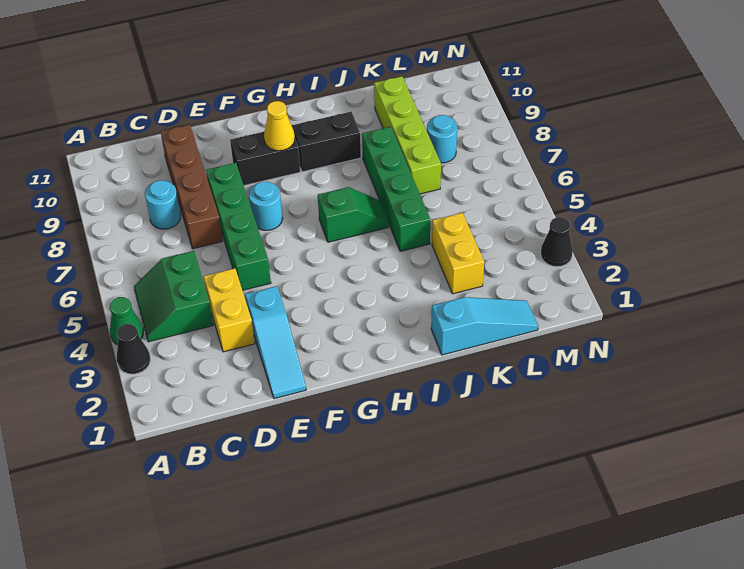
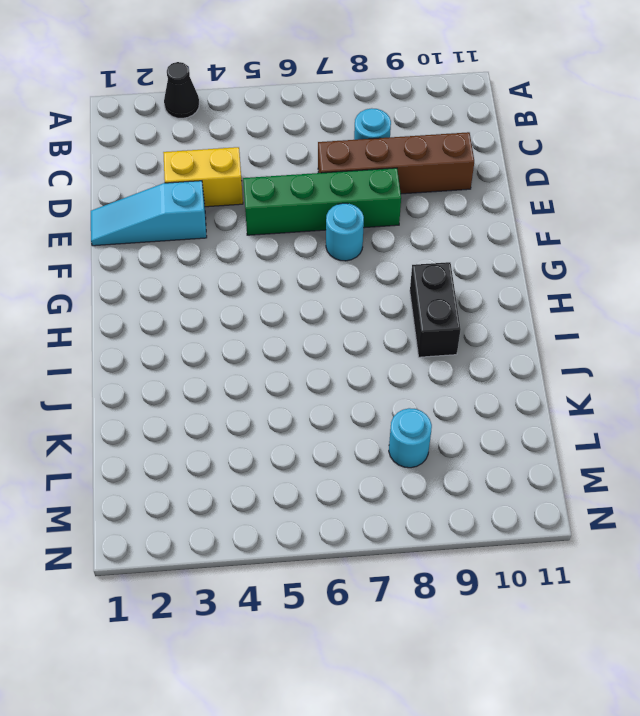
none -> green cone A4 level 1
none -> green slope B4:C5 level 1 top C
none -> black brick F9:G9 level 1

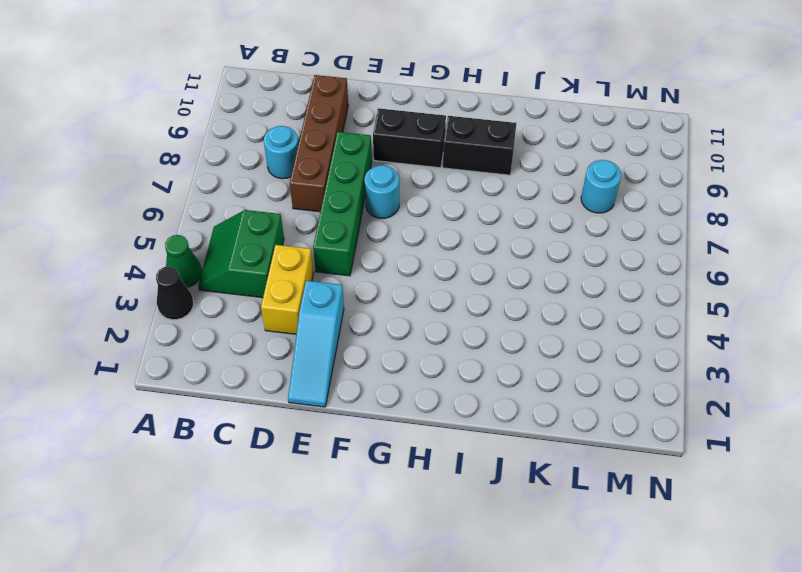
none -> green slope H6:I6 level 1 top H
none -> cyan slope J1:L1 level 1 top J
none -> green brick J5:J8 level 1

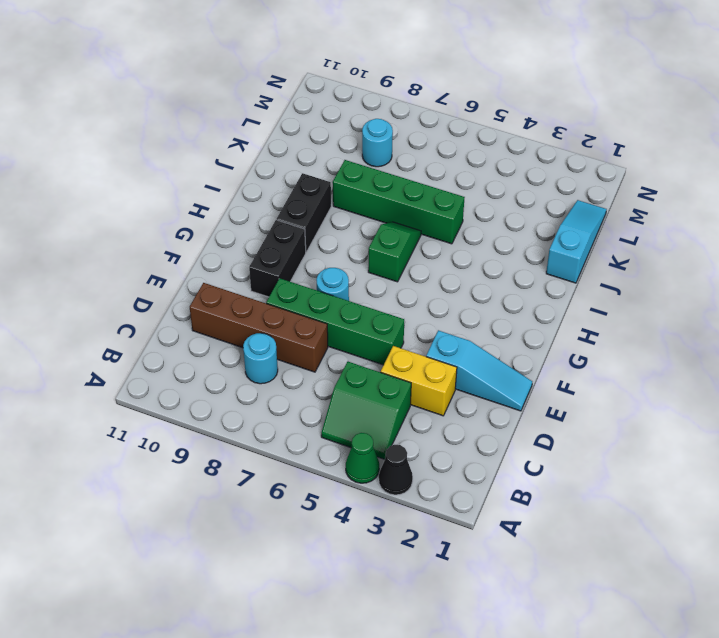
none -> yellow brick K3:K4 level 1
none -> lime brick K7:K10 level 1
none -> black cone N3 level 1

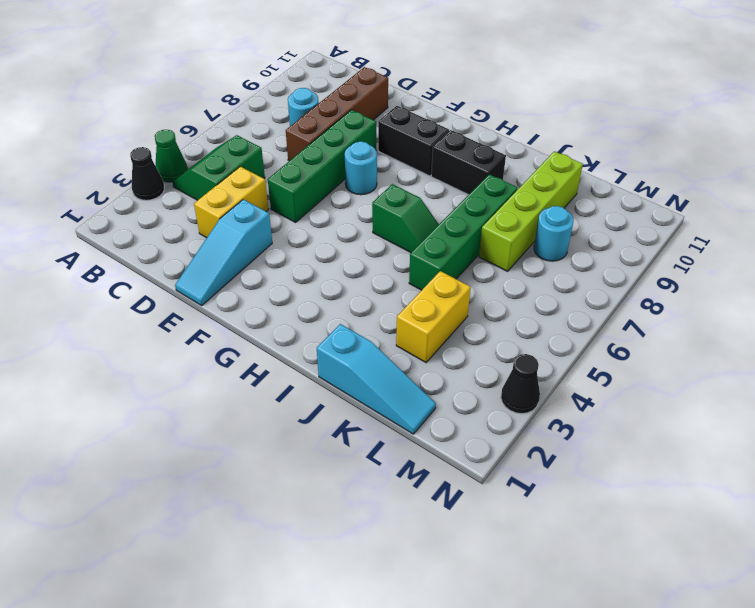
none -> yellow cone G9 level 2

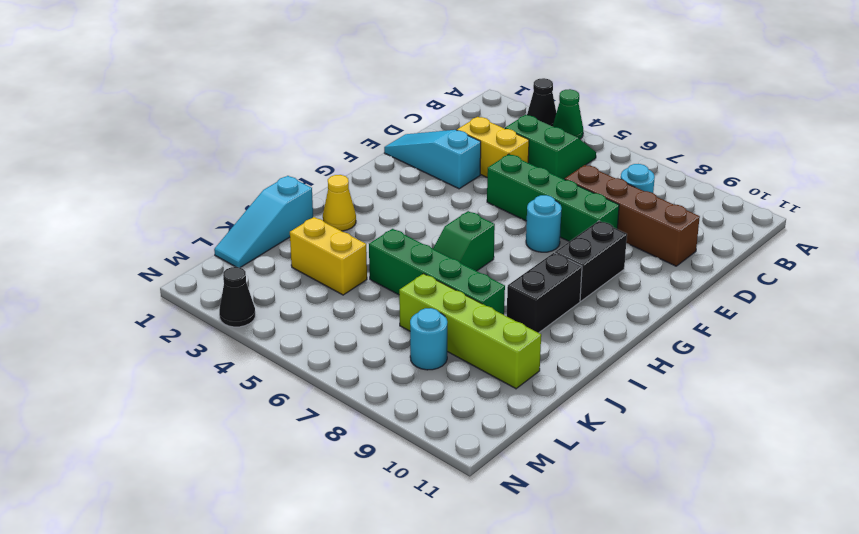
yellow cone I2 level 1 -> yellow cone G9 level 2

